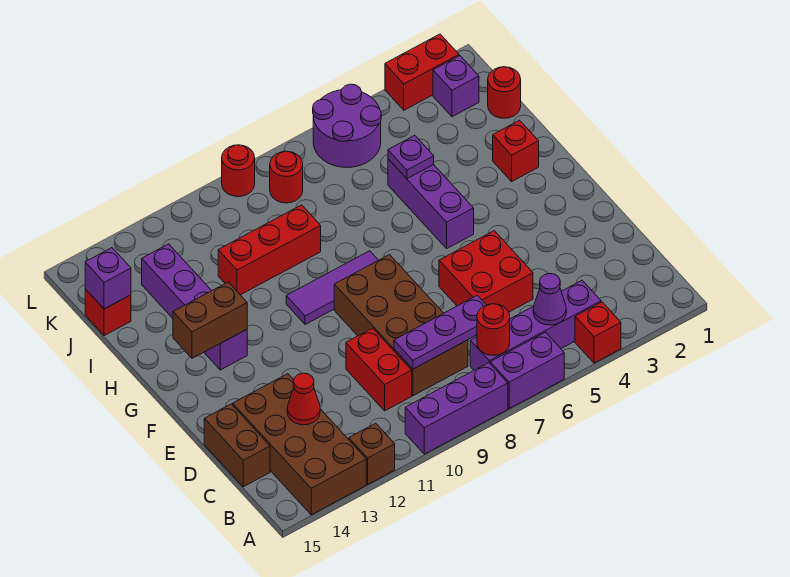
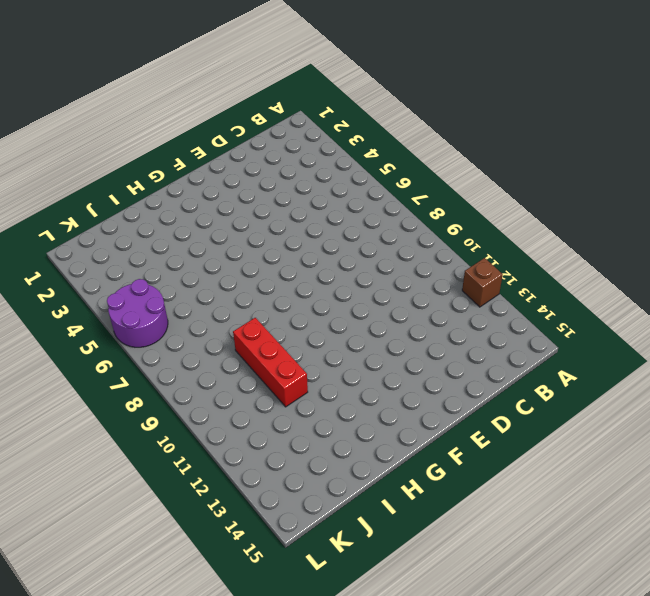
none -> red brick A4 level 1
none -> purple brick A6:A7 level 1
none -> purple brick A8:A10 level 1

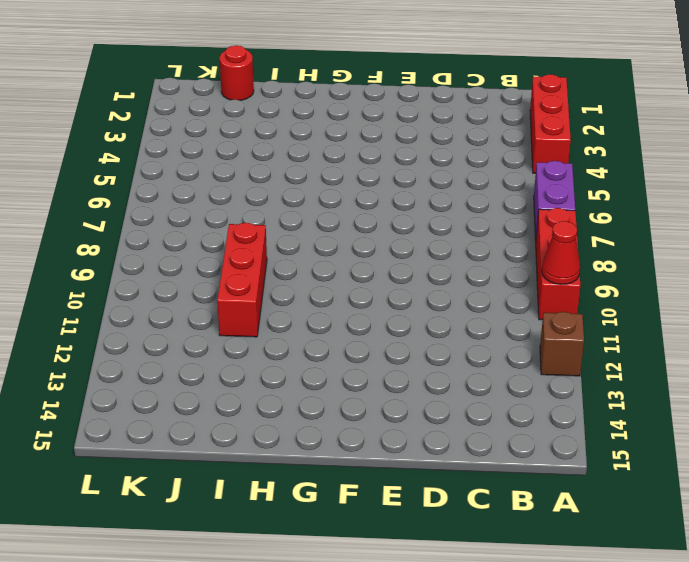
red brick A2:A4 level 1 -> red brick A4 level 1
red brick A8:A10 level 1 -> purple brick A8:A10 level 1
red cone A10 level 2 -> red cone C13 level 2
none -> brown brick A13:D14 level 1
none -> purple brick B4:B7 level 1
none -> brown brick C8:F9 level 1

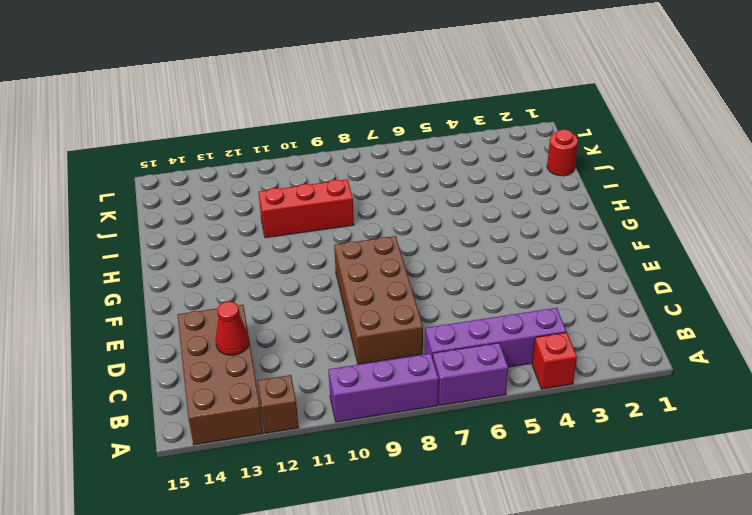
none -> red brick C10:D10 level 1
none -> brown brick C15:D15 level 1
none -> red brick D5:E6 level 1

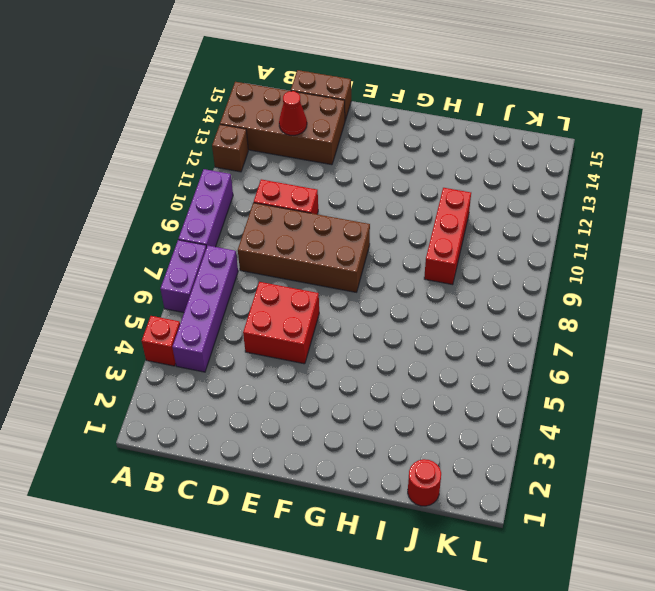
none -> purple brick G5:I5 level 1
none -> purple tile G8:G10 level 1
none -> purple brick G13:J13 level 1

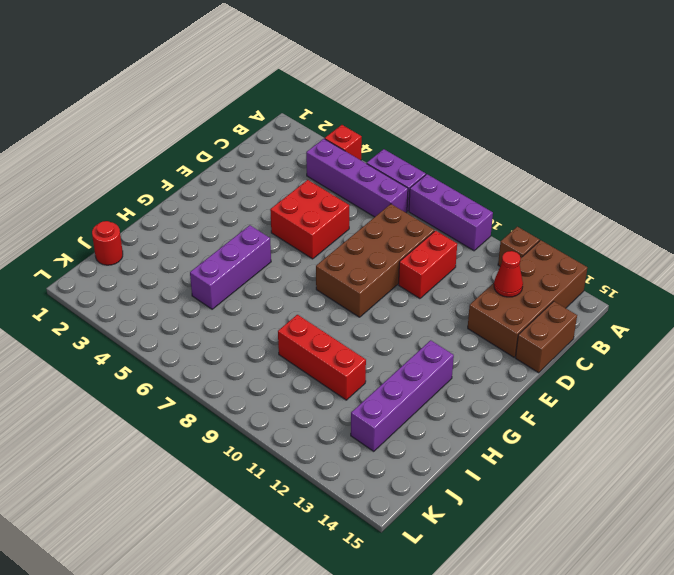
none -> purple tile G8:G10 level 1
none -> red brick H2 level 1
none -> red brick J15 level 1

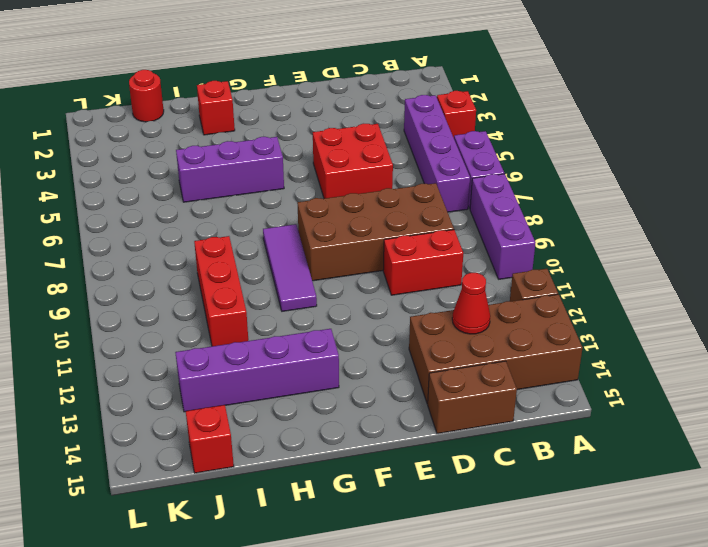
none -> purple brick K2 level 1
none -> purple round brick K5:L6 level 1
none -> red round brick K8 level 1

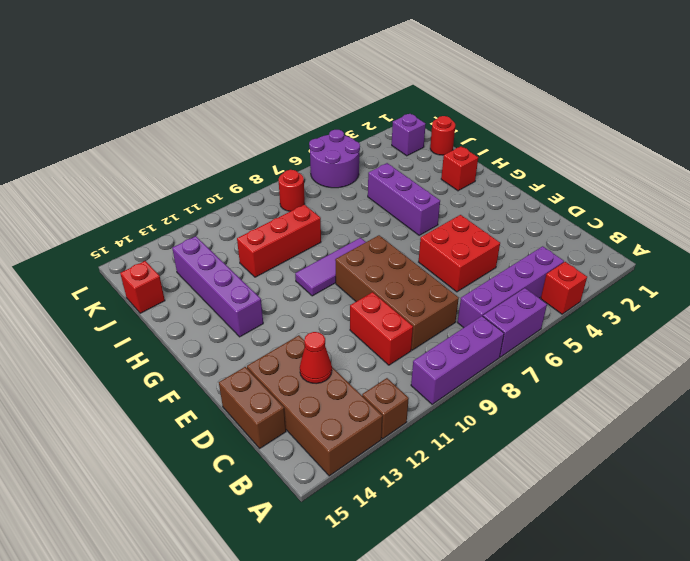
none -> red brick L2:L3 level 1
none -> red round brick L9 level 1
none -> purple cone B5 level 2

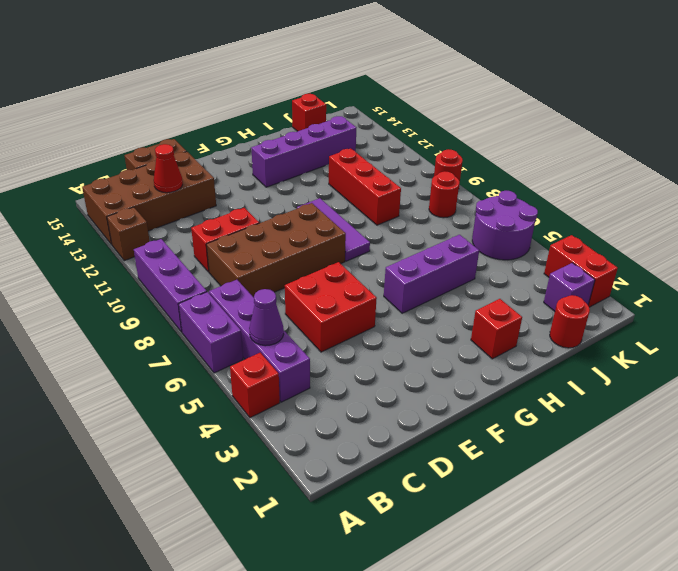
none -> red round brick B7 level 2
none -> purple plate C7:C9 level 2
none -> brown brick G13:G14 level 2

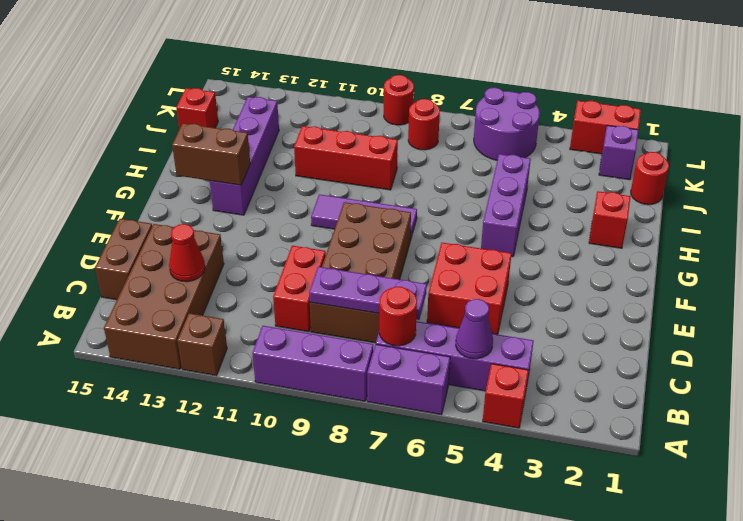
none -> purple plate I5 level 2
none -> purple brick J15 level 2

